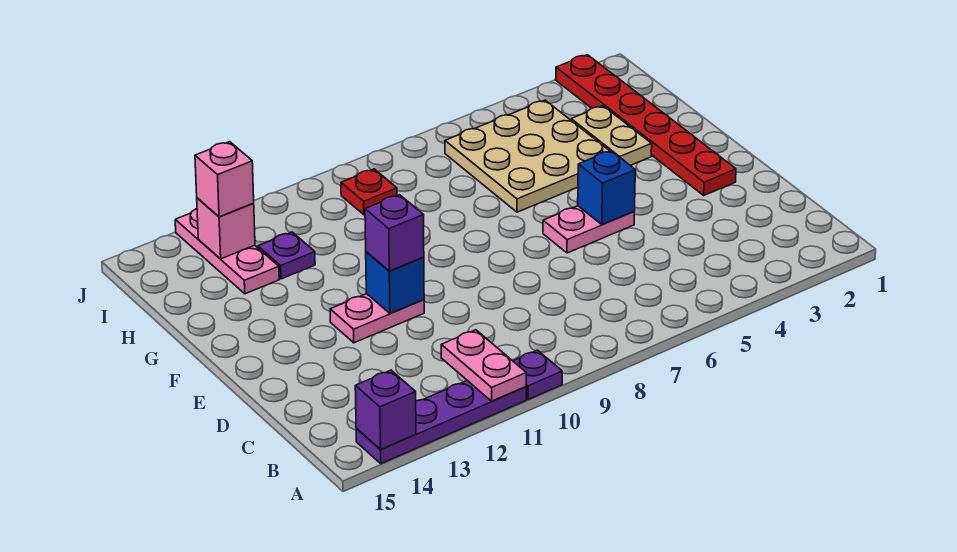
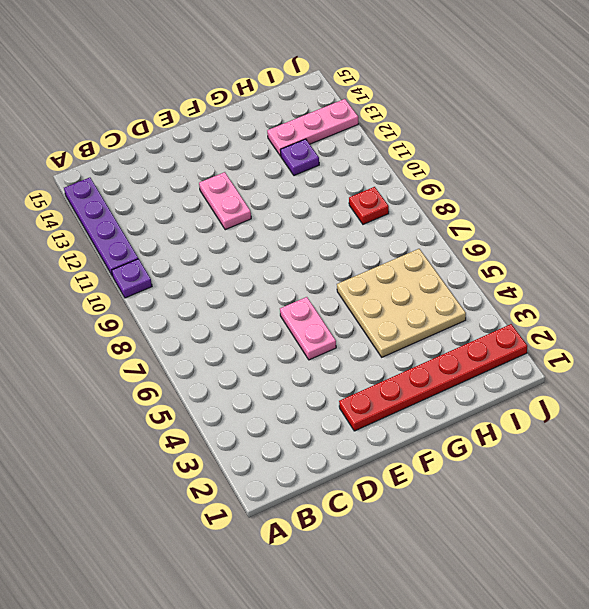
none -> tan plate G3:H3 level 1
none -> pink plate A11:B11 level 2
none -> purple brick A14 level 2

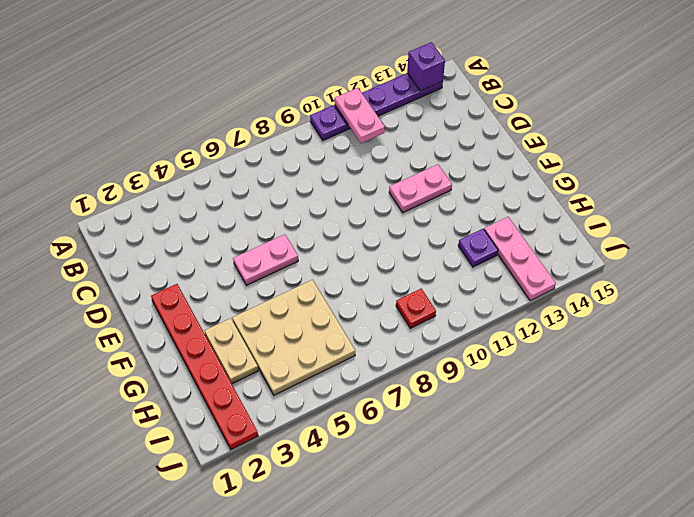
none -> blue brick E5 level 2
none -> blue brick E11 level 2
none -> pink brick I13 level 2

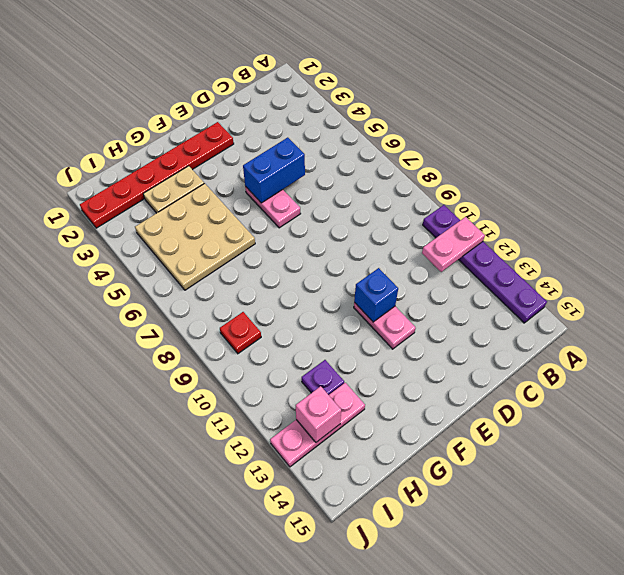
blue brick D5:E5 level 2 -> blue brick E5 level 2
none -> purple brick A14 level 2
none -> purple brick E11 level 3
none -> pink brick I13 level 3

